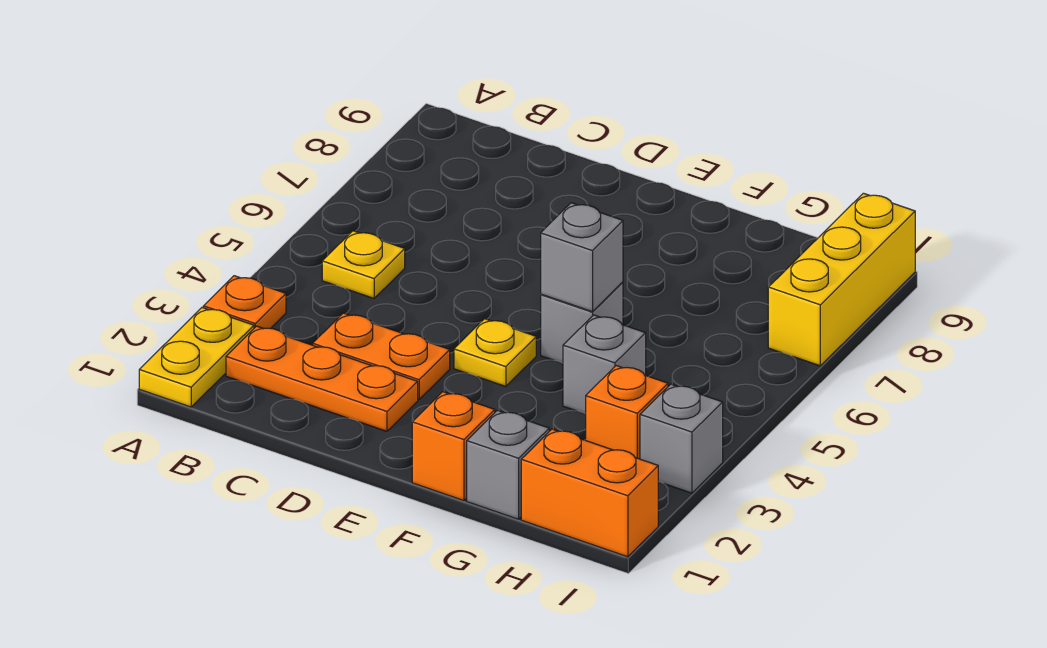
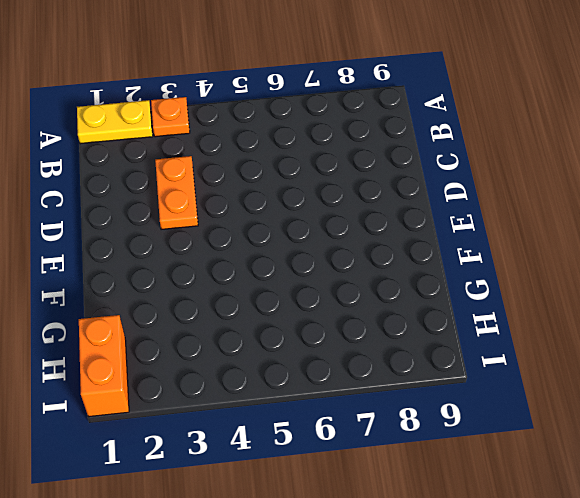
none -> orange plate B2:D2 level 1
none -> yellow plate B5 level 1
none -> yellow plate E4 level 1

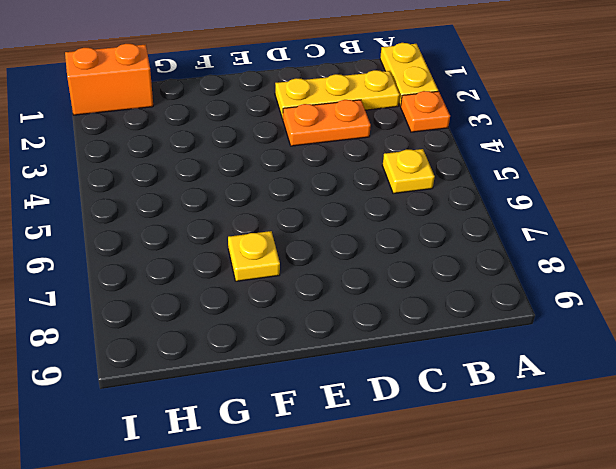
yellow plate B2:D2 level 1 -> orange plate B2:D2 level 1
yellow plate F7 level 1 -> yellow plate E4 level 1
none -> orange brick F1 level 1
none -> grey brick F5 level 1
none -> grey brick G1 level 1

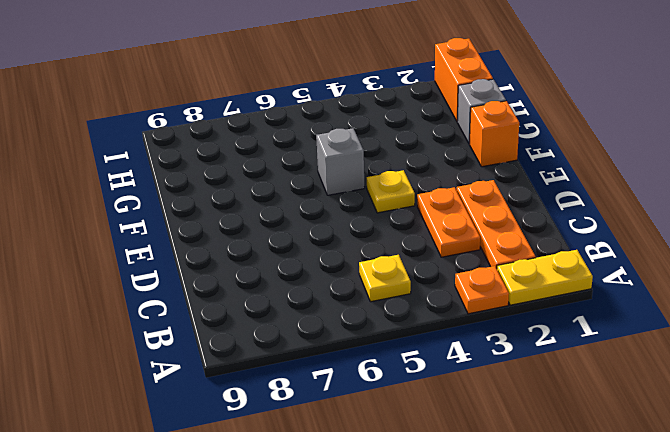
none -> grey brick G4 level 1
none -> orange brick H3 level 1
none -> grey brick I3 level 1

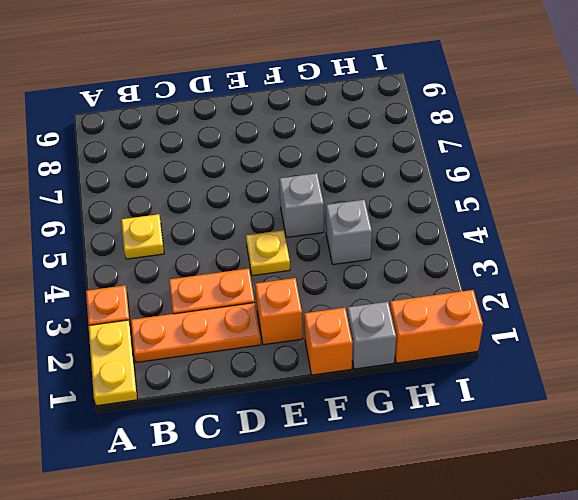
orange brick E2 level 1 -> orange brick H3 level 1
none -> grey brick I3 level 1
none -> yellow brick I7:I9 level 1
none -> grey brick F5 level 2

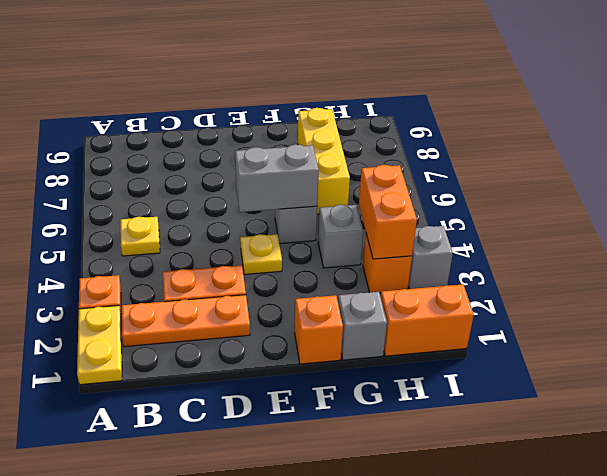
grey brick E5:F5 level 2 -> grey brick F5 level 2
yellow brick G6:G8 level 1 -> yellow brick I7:I9 level 1
orange brick H3:H4 level 2 -> none

